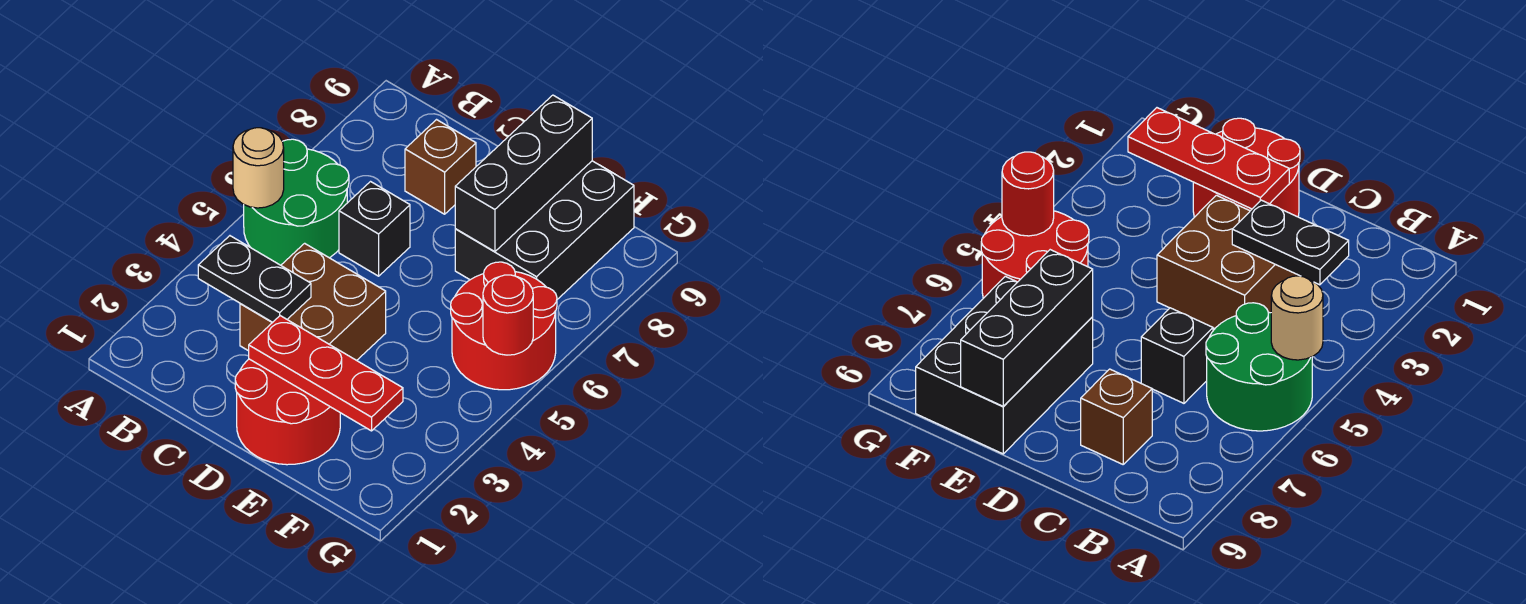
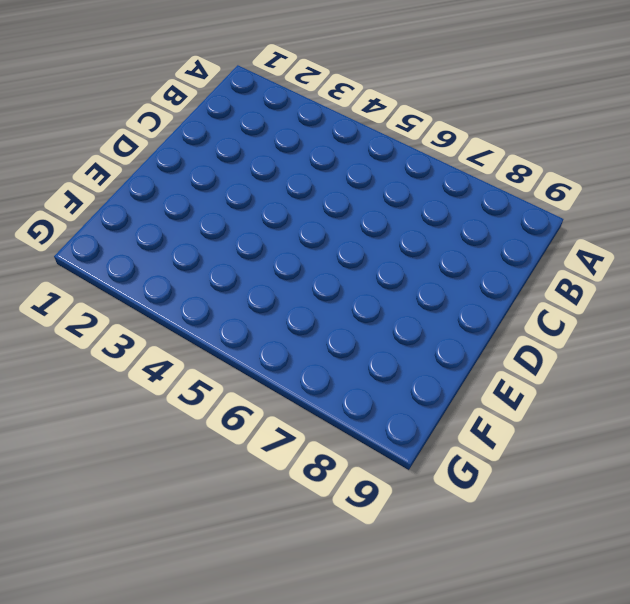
none -> green round brick A5:B6 level 1
none -> brown brick C3:D4 level 1
none -> black brick C6 level 1

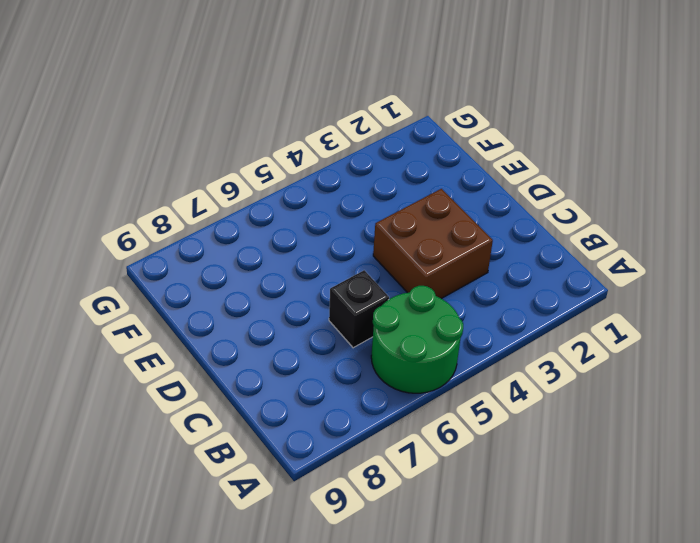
none -> brown brick C8 level 1
none -> red round brick D1:E2 level 1
none -> black brick E7:F9 level 1

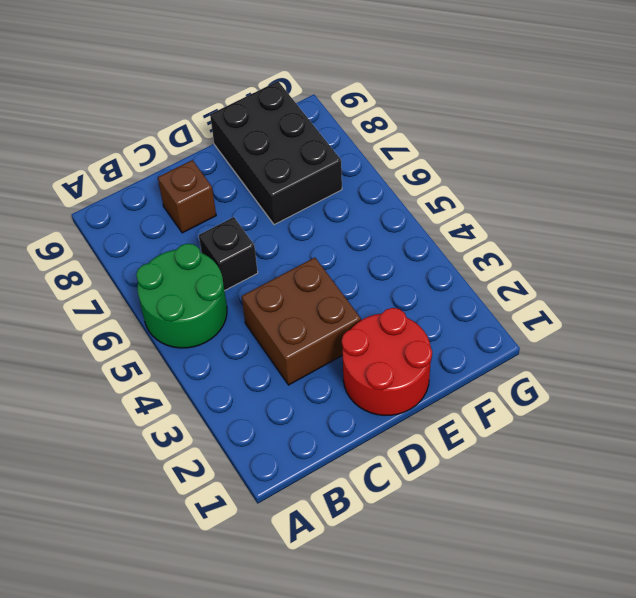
none -> red round brick F5:G6 level 1
none -> tan round brick A5 level 2
none -> black plate B3:C3 level 2

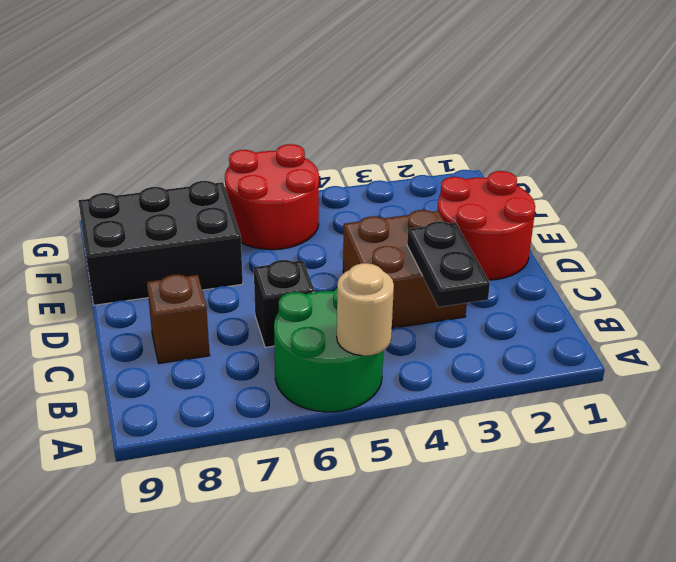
none -> red plate D2:F2 level 2
none -> black brick E7:E9 level 2
none -> red round brick G5 level 2

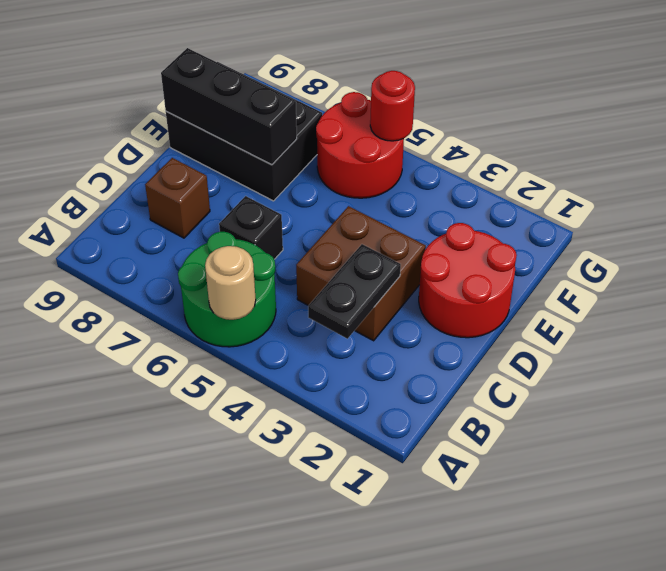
none -> red plate D2:F2 level 2

